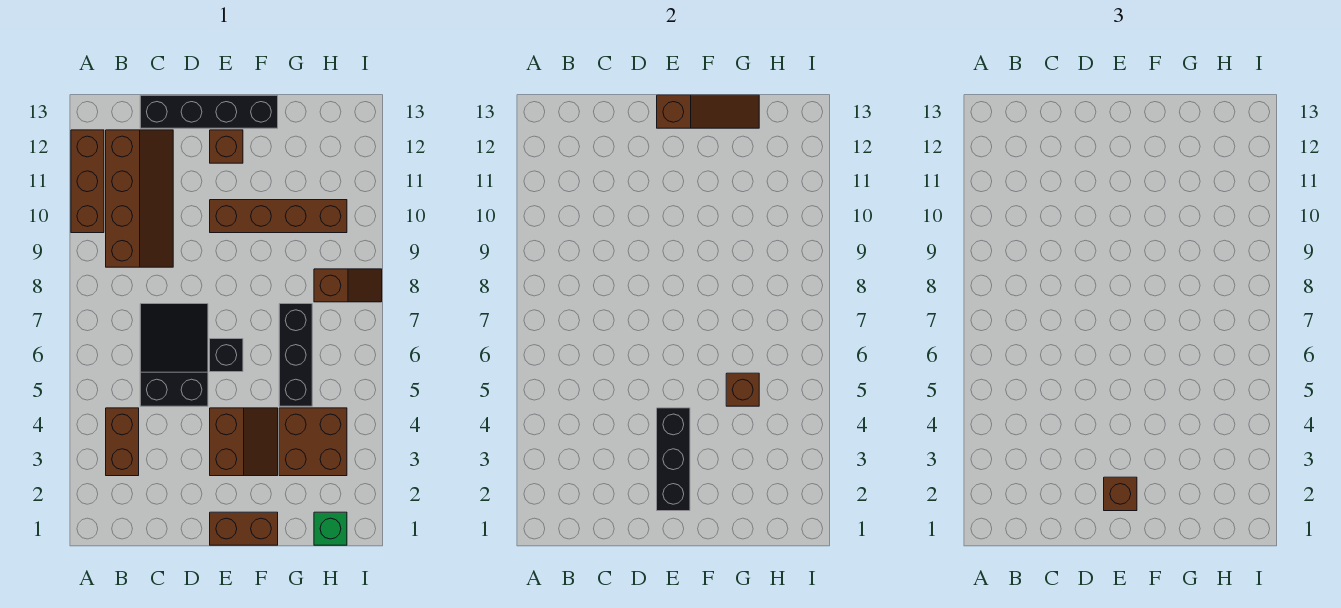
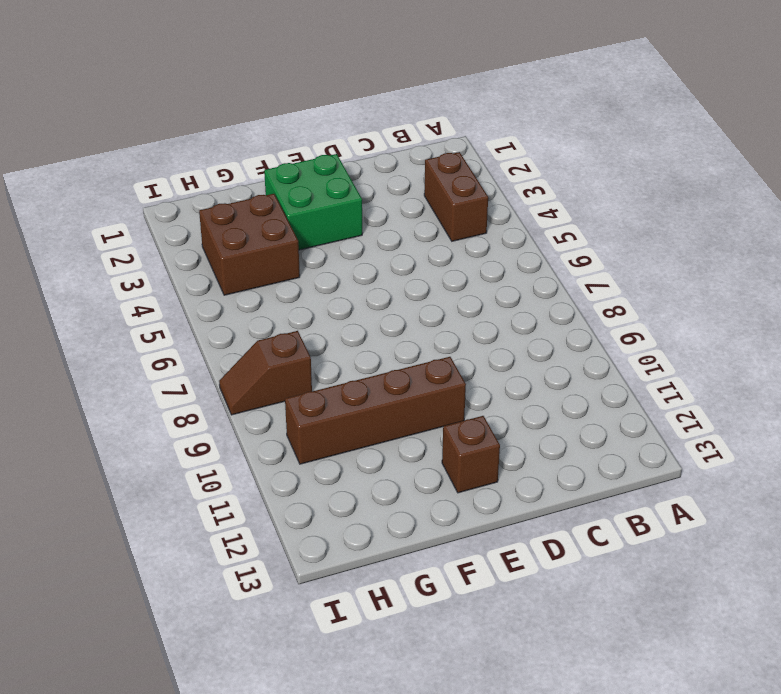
green brick E2:F3 level 1 -> brown slope E3:F4 level 1 top E
none -> brown brick A10:A12 level 1
none -> brown slope B9:C12 level 1 top B
none -> black slope C5:D7 level 1 top 5

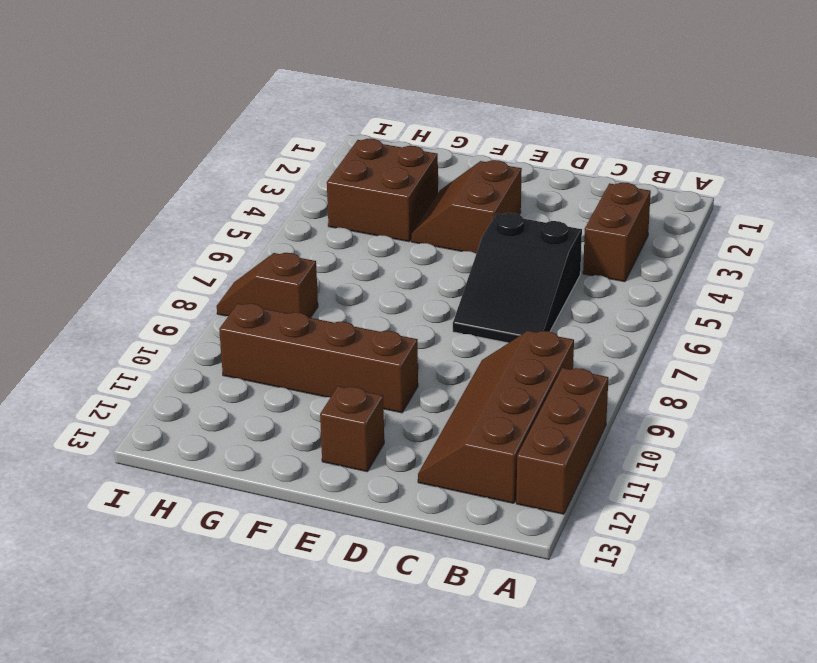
none -> black brick C13:F13 level 1
none -> brown brick E1:F1 level 1
none -> black brick E6 level 1

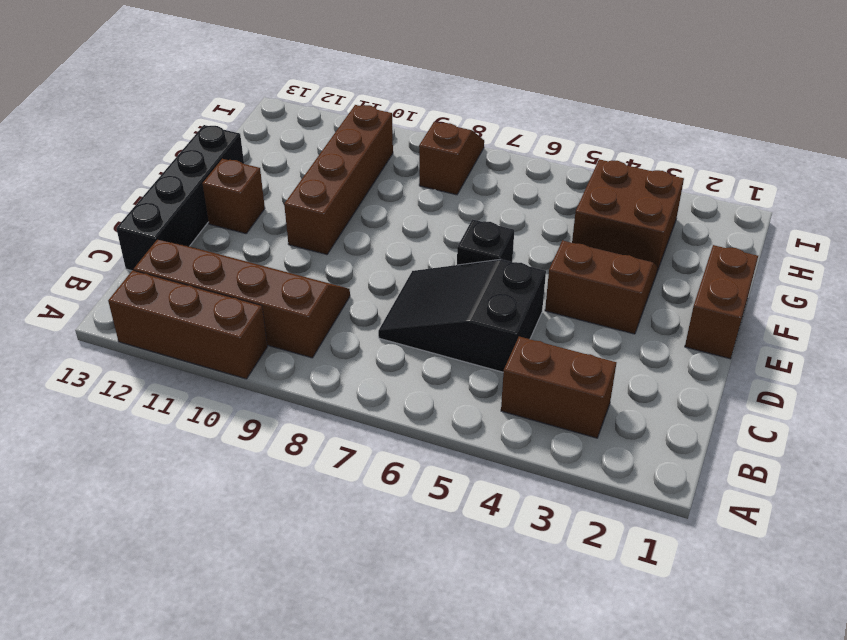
none -> black brick G5:G7 level 1
none -> green brick H1 level 1
none -> black brick E2:E4 level 2

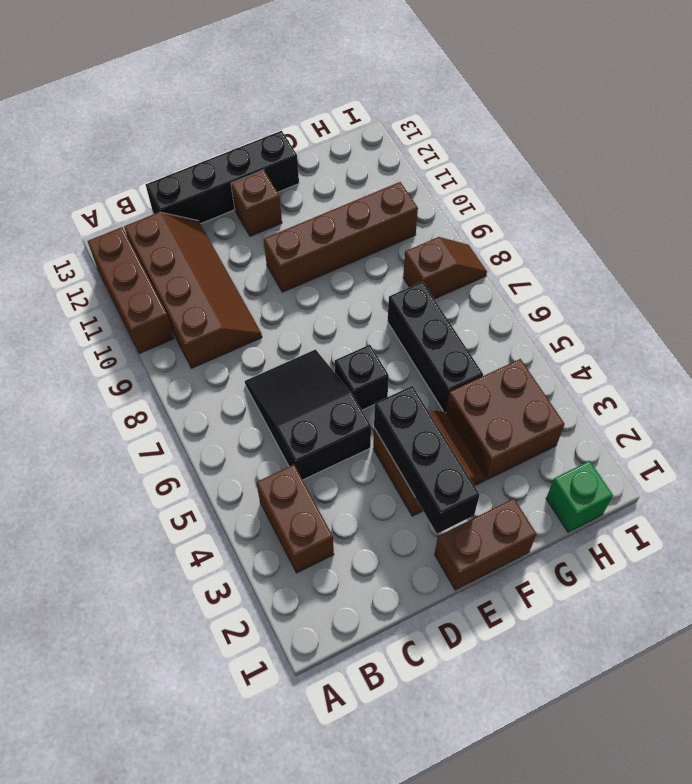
none -> brown slope E13:G13 level 2 top E
none -> brown brick G5 level 2
none -> brown brick E2 level 3

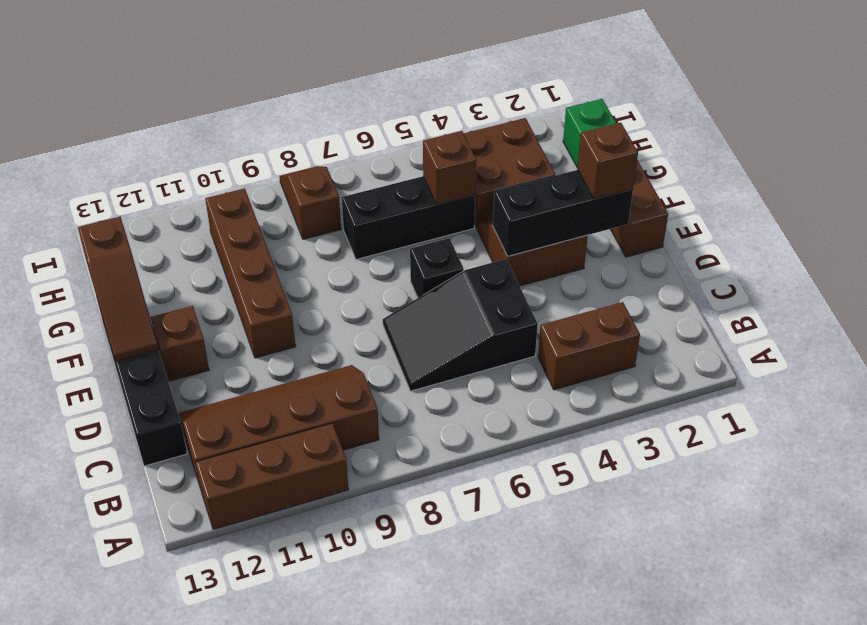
brown slope E13:G13 level 2 top G -> brown slope E13:G13 level 2 top E

